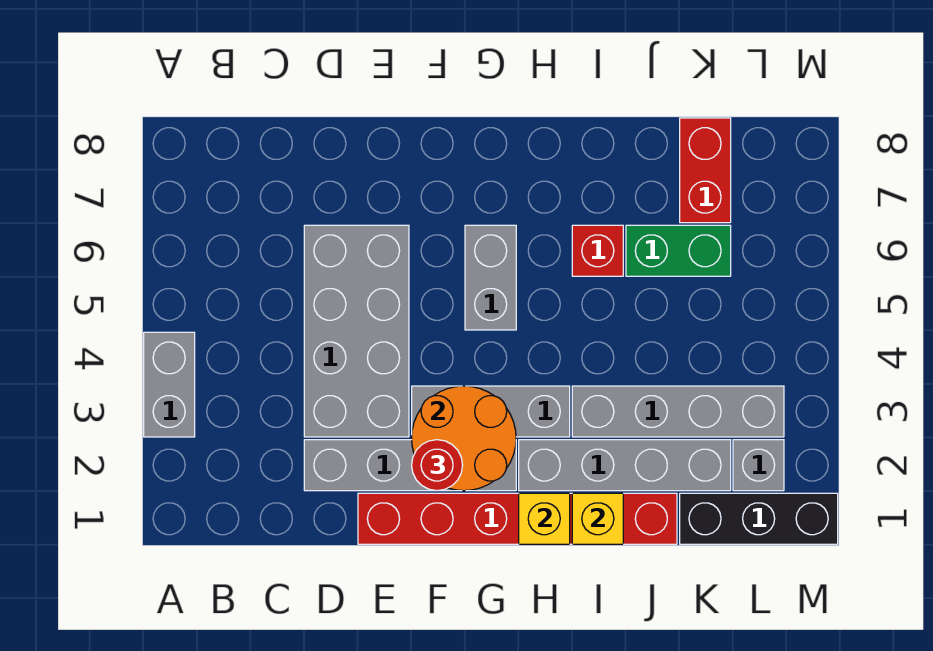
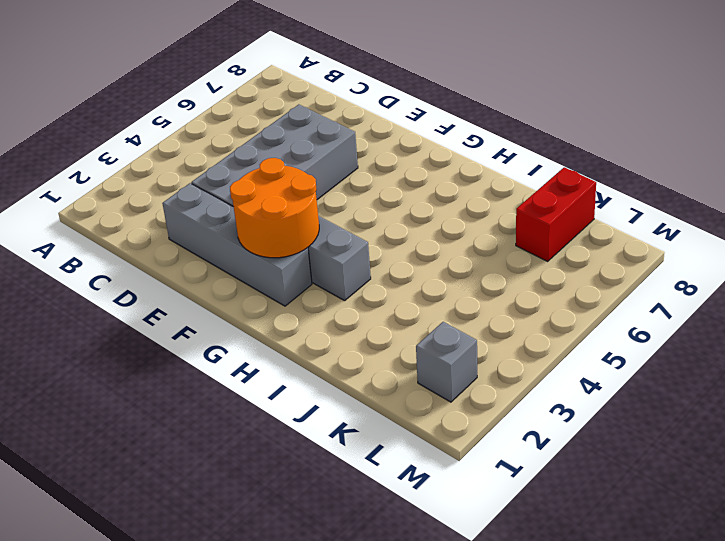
none -> grey brick A3:A4 level 1
none -> red brick E1:J1 level 1
none -> grey brick G5:G6 level 1

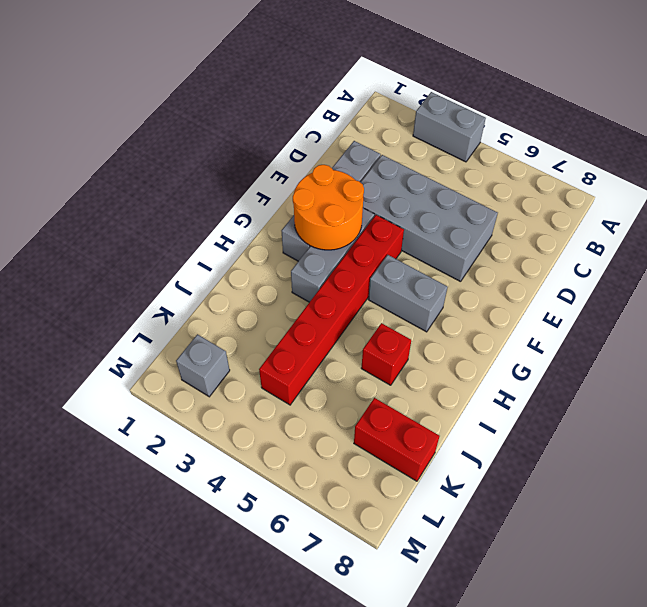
red brick F4:K4 level 1 -> red brick E1:J1 level 1
none -> grey brick H2:K2 level 1
none -> grey brick I3:L3 level 1
none -> green brick J6:K6 level 1

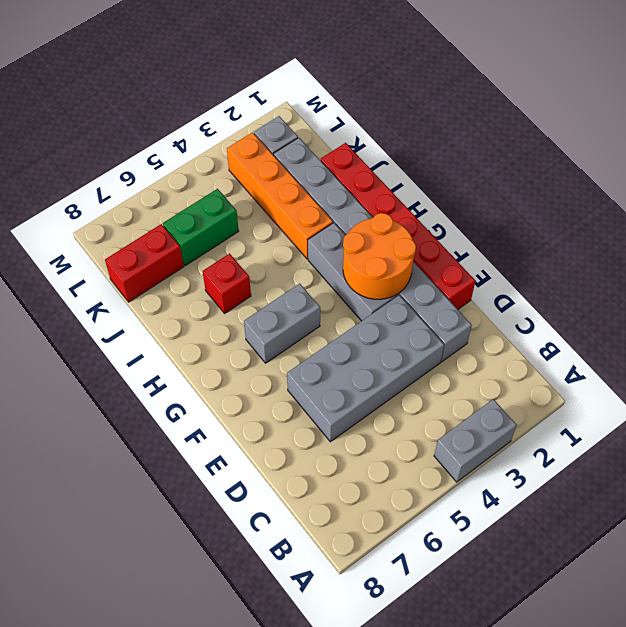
orange brick I3:L3 level 1 -> grey brick I3:L3 level 1
green brick K5:K6 level 1 -> green brick J6:K6 level 1
none -> black brick K1:M1 level 1
none -> yellow brick H1 level 2
none -> yellow brick I1 level 2

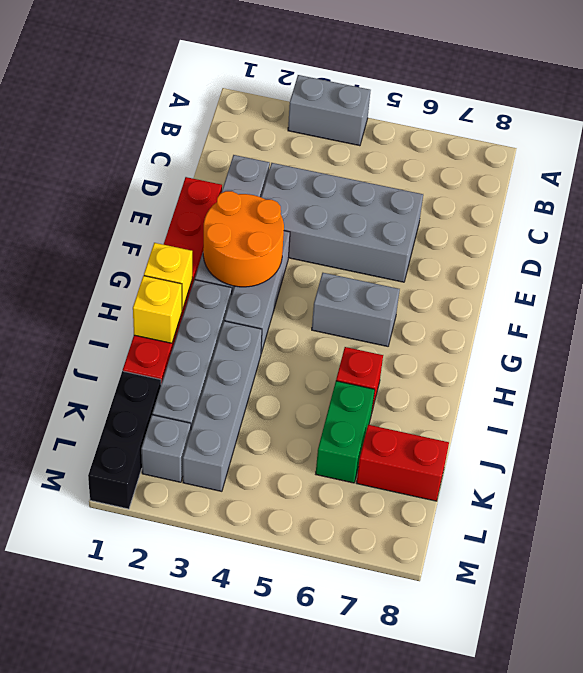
none -> red round brick F2 level 3

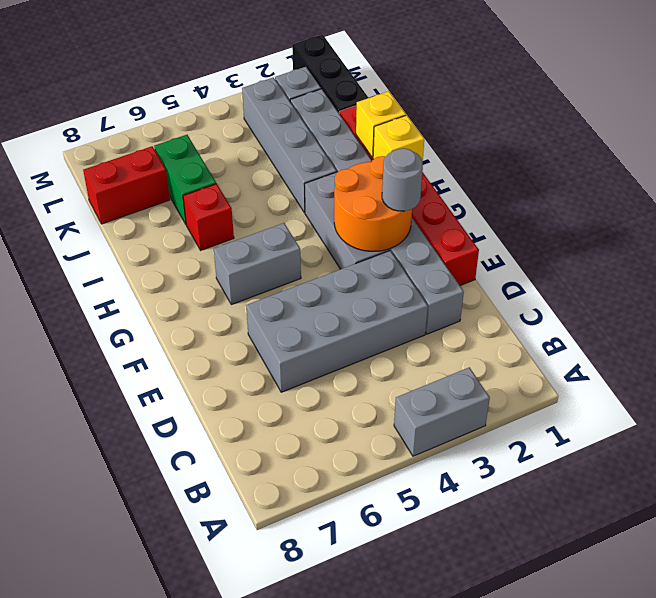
grey round brick F2 level 3 -> red round brick F2 level 3

